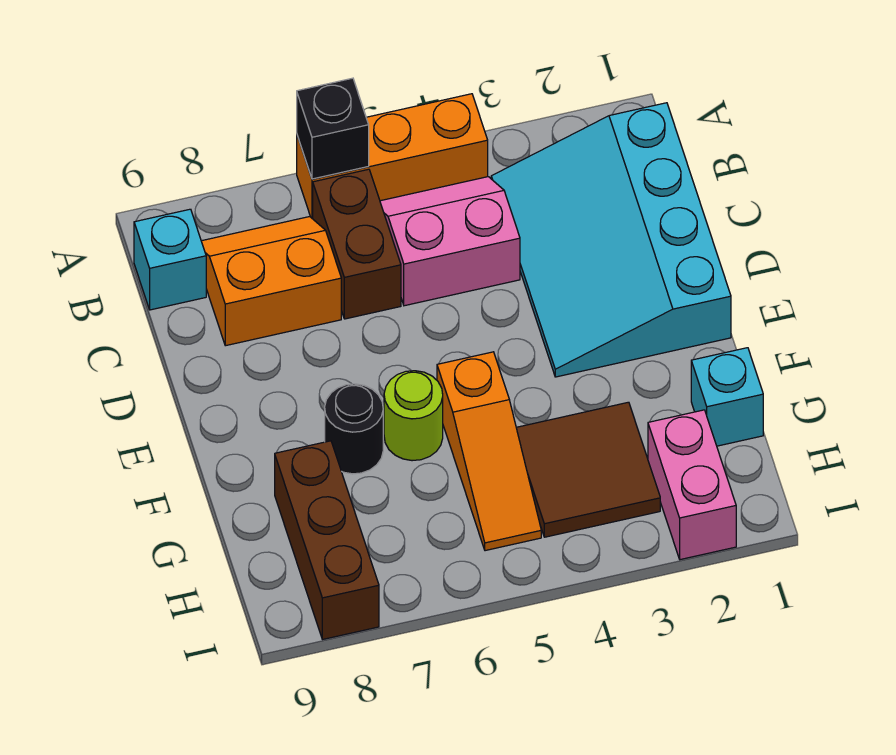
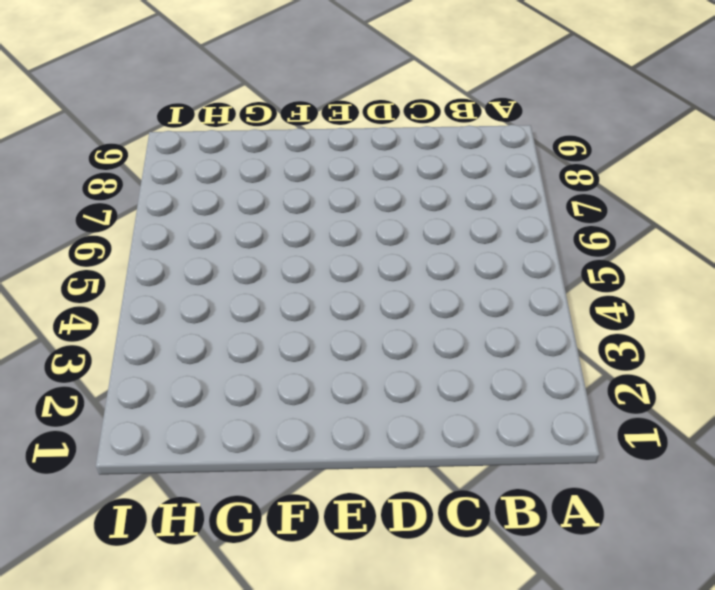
none -> orange brick A4:A6 level 1
none -> cyan slope B1:E3 level 1 top 1
none -> pink slope B4:C5 level 1 top C

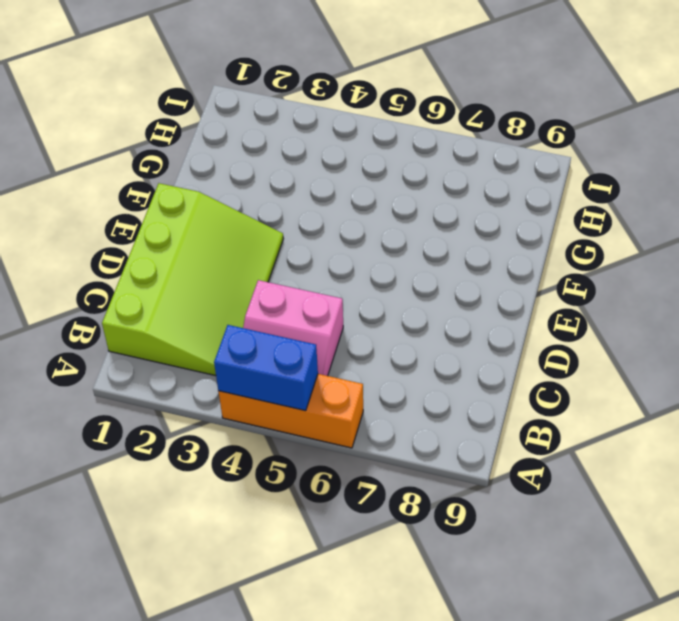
blue brick A4:A5 level 2 -> none
lime slope B1:E3 level 1 top 1 -> cyan slope B1:E3 level 1 top 1
none -> brown brick B6:C6 level 1
none -> orange slope B7:C8 level 1 top C
none -> cyan brick B9 level 1

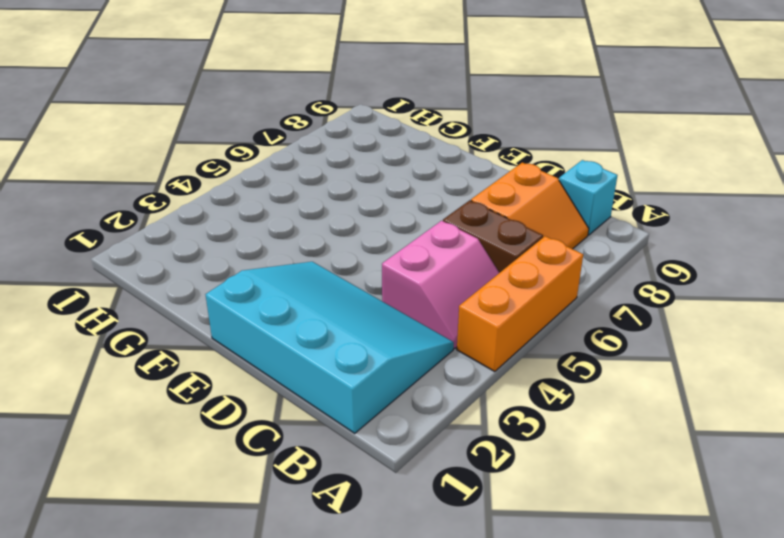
none -> orange slope F5:H5 level 1 top F
none -> lime round brick F6 level 1
none -> black round brick F7 level 1

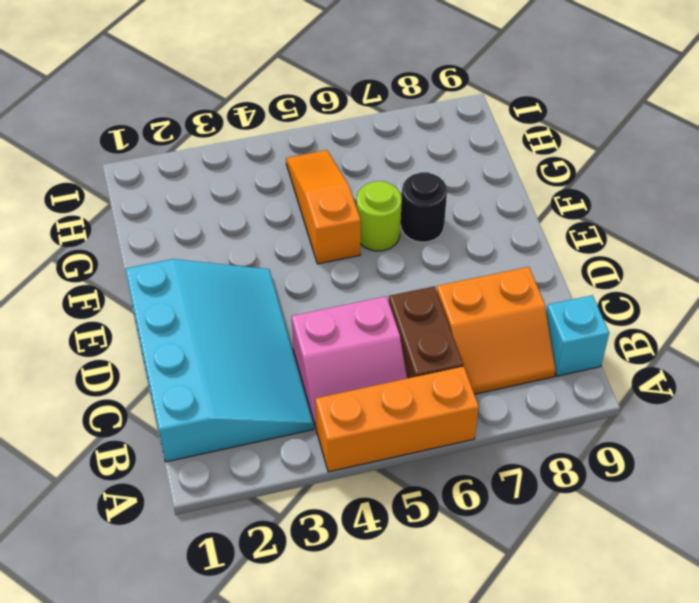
none -> cyan brick G1 level 1
none -> brown tile G3:H4 level 1
none -> brown brick G8:I8 level 1

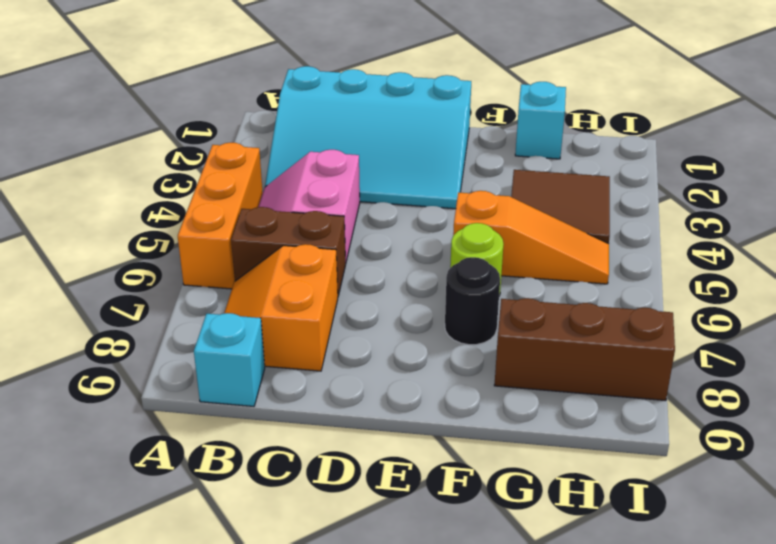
none -> pink brick H2:I2 level 1
none -> black brick A6 level 2

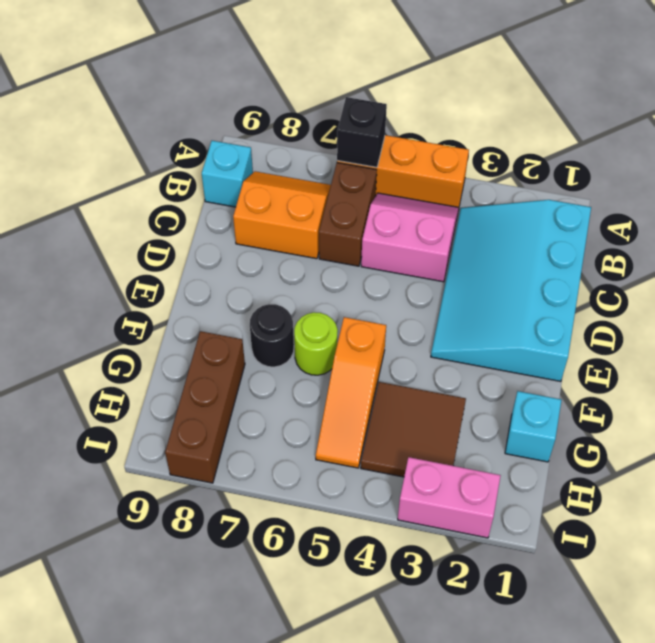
pink brick I2:I3 level 1 -> pink brick H2:I2 level 1

